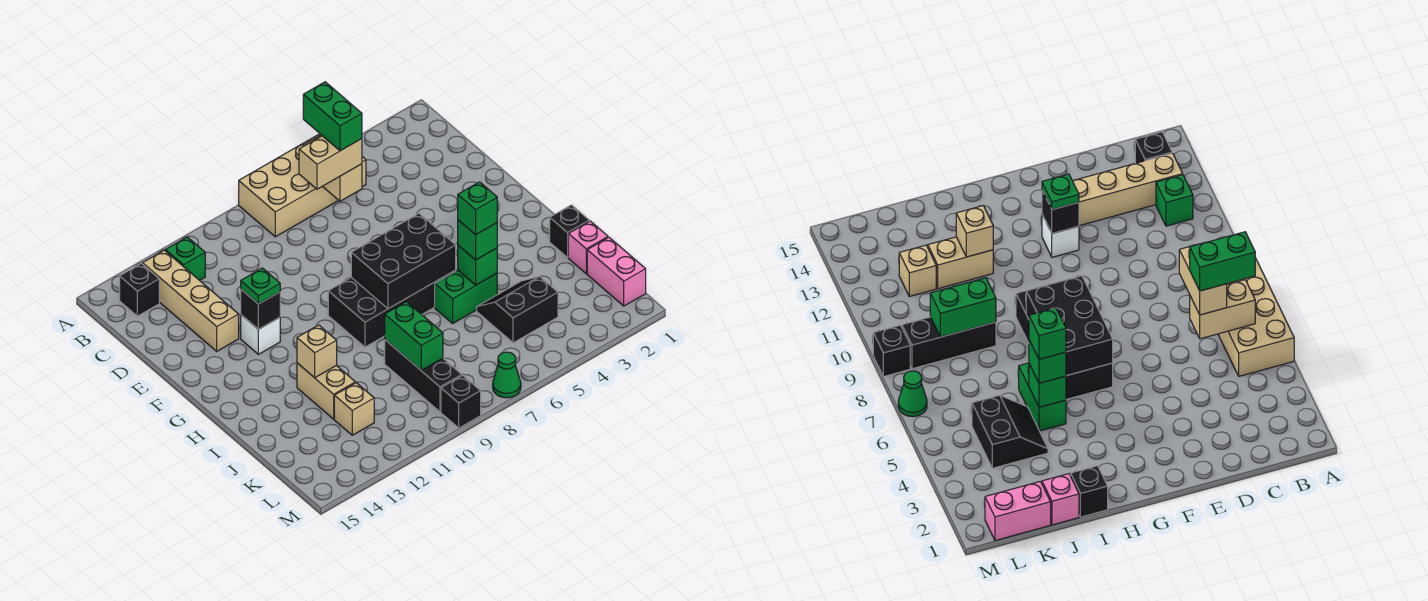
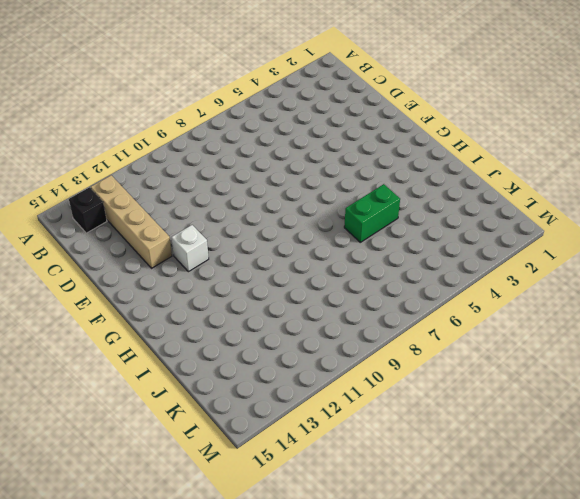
none -> tan brick A5:B8 level 1
none -> green brick B12 level 1
none -> black brick G6:H9 level 1

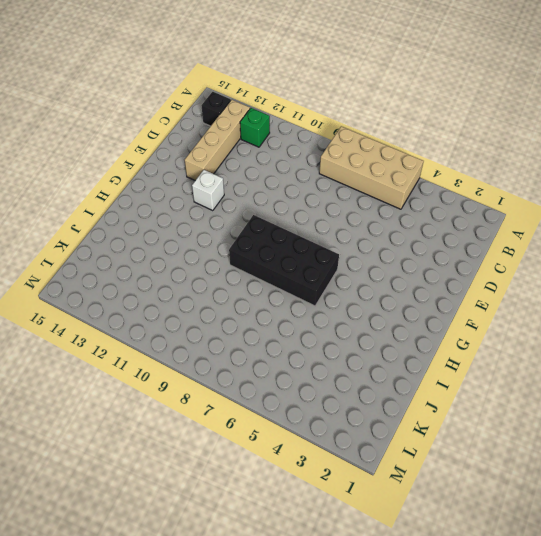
none -> black brick I1 level 1
none -> green brick I5:I6 level 1
none -> tan brick I12:J12 level 1

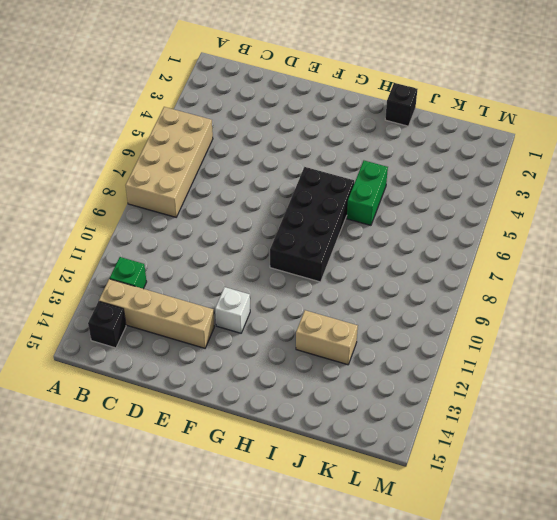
none -> pink brick J1 level 1
none -> black slope J4:K5 level 1 top K
none -> black brick J9:L9 level 1

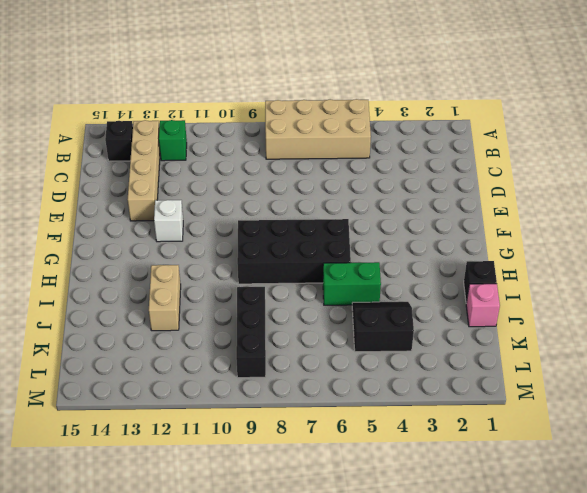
none -> pink brick K1:L1 level 1
none -> tan brick K12 level 1
none -> green cone M7 level 1

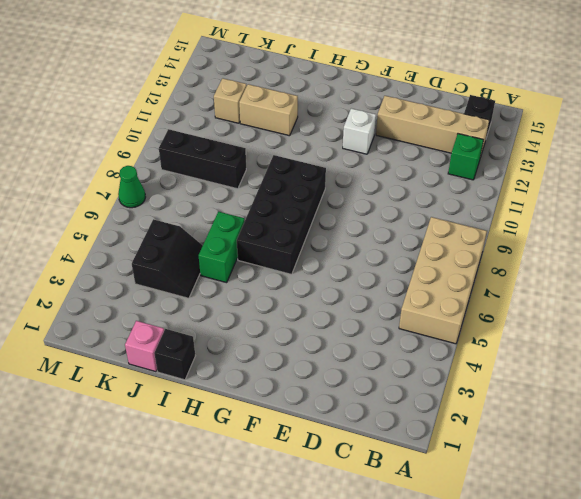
none -> pink brick K1:L1 level 1
none -> black brick M9 level 1
none -> tan brick B6:C6 level 2

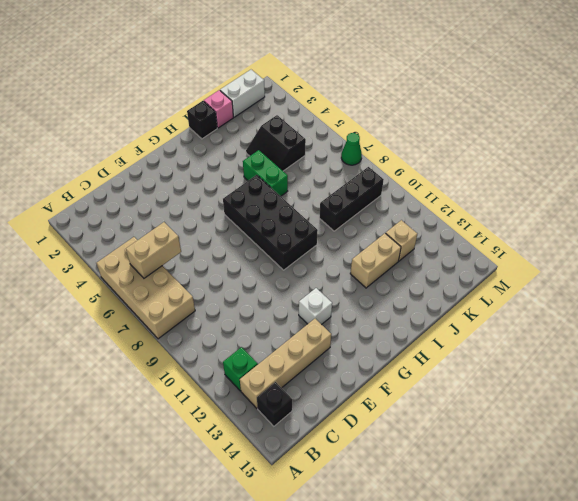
white brick K1:L1 level 1 -> pink brick K1:L1 level 1
none -> black brick M9 level 1
none -> black brick F12 level 2
none -> black brick G6:H8 level 2

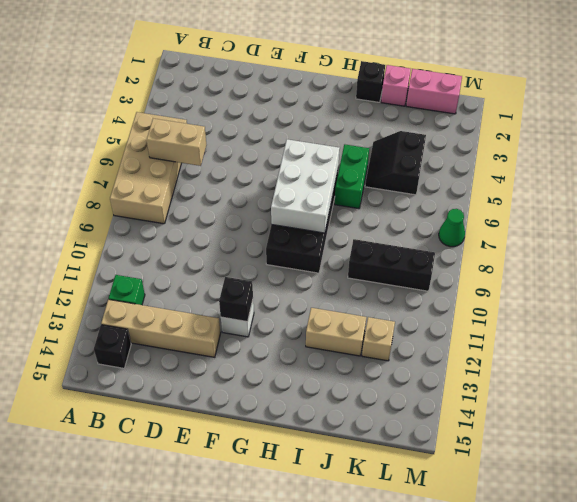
white brick G6:H8 level 2 -> black brick G6:H8 level 2
none -> black brick M9 level 1
none -> green brick I5 level 2
none -> tan brick I12 level 2

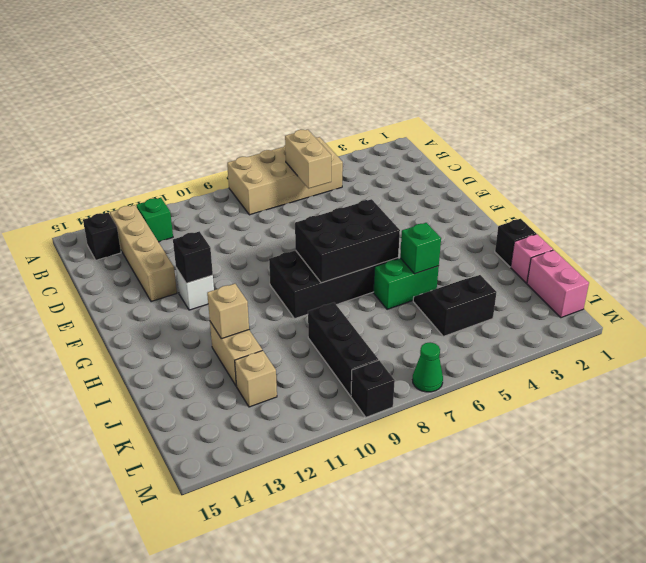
none -> green brick J9:K9 level 2
none -> tan brick C6:C7 level 3
none -> green plate F12 level 3

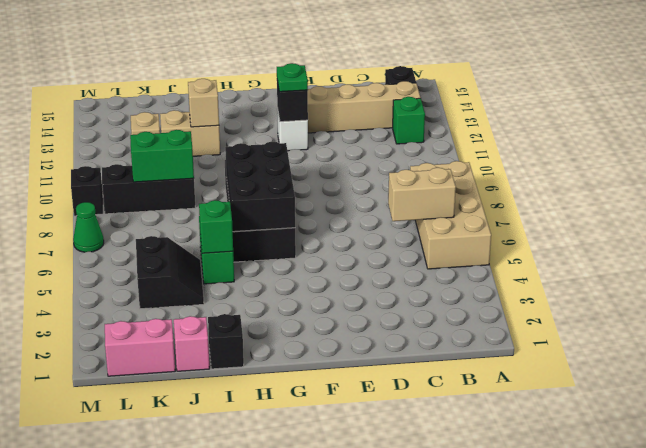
none -> tan brick C6:C7 level 3
none -> green brick I5 level 3
none -> green brick B6:C6 level 4

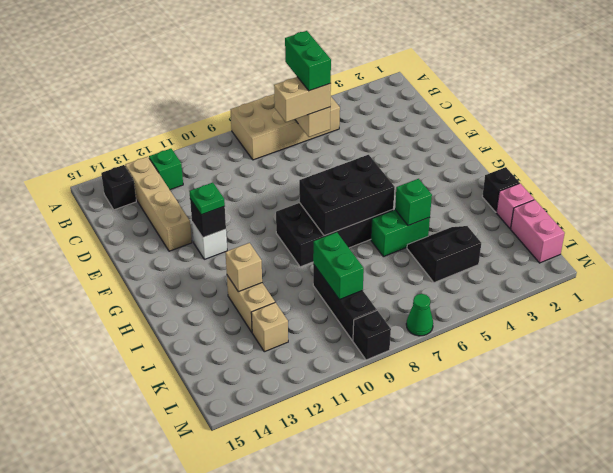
none -> green brick I5 level 3
none -> green brick I5 level 4

